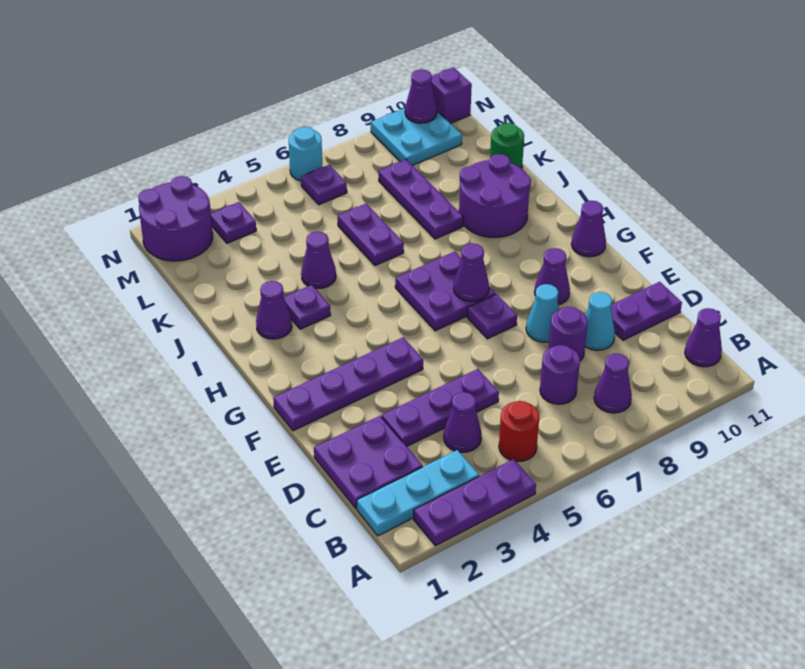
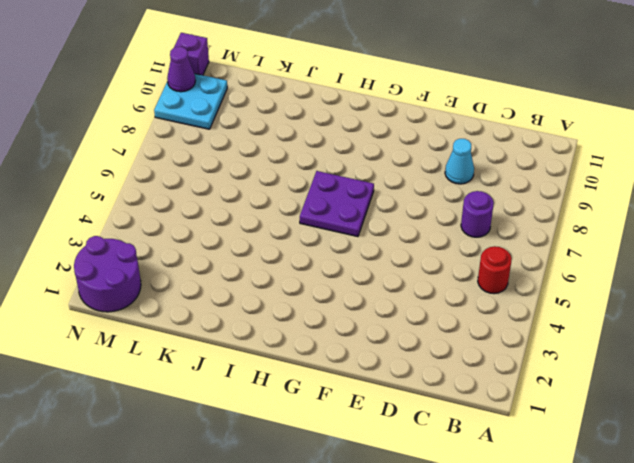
none -> purple plate A2:A4 level 1
none -> cyan plate B1:B3 level 1
none -> purple cone B8 level 1
none -> purple cone B11 level 1

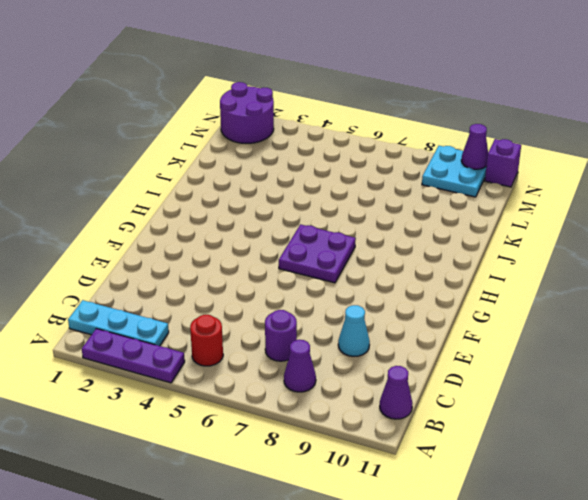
none -> purple plate C1:D2 level 1
none -> purple cone C4 level 1
none -> purple plate D3:D5 level 1
none -> purple round brick D8 level 1

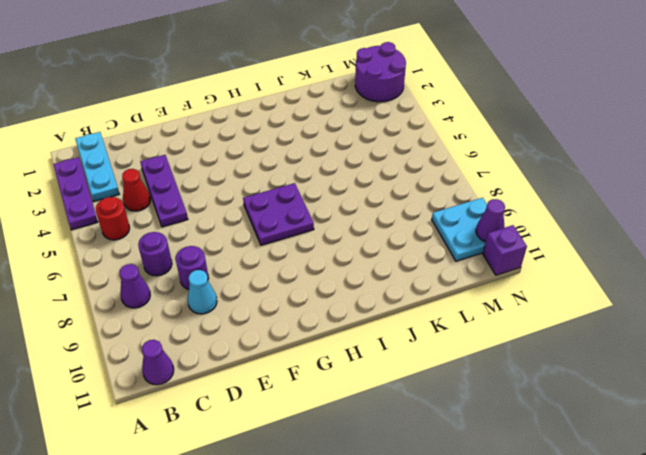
red cone C4 level 1 -> purple cone C4 level 1
none -> purple plate C1:D2 level 1
none -> purple plate D10:D11 level 1
none -> cyan cone E8 level 1
none -> purple plate F1:F4 level 1

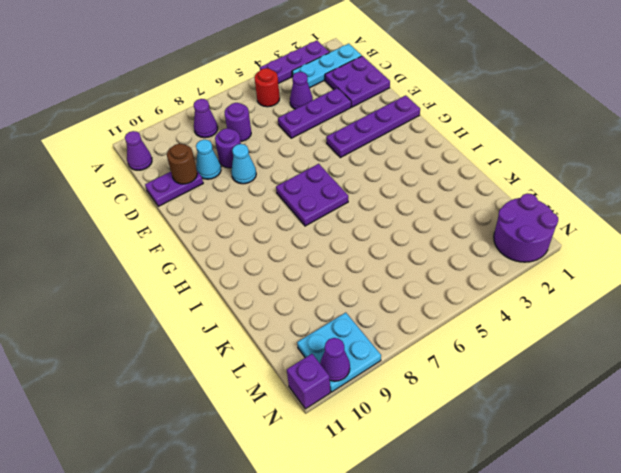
brown round brick D10 level 2 -> none
none -> purple plate F7 level 1
none -> purple cone F9 level 1
none -> purple cone G11 level 1
none -> purple cone I2 level 1

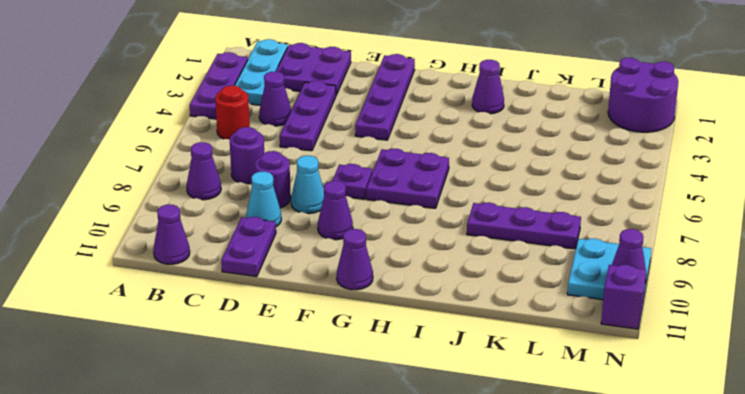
none -> purple plate I3 level 1
none -> purple round brick I9:J10 level 1
none -> purple cone J4 level 1
none -> purple plate J6:K6 level 1

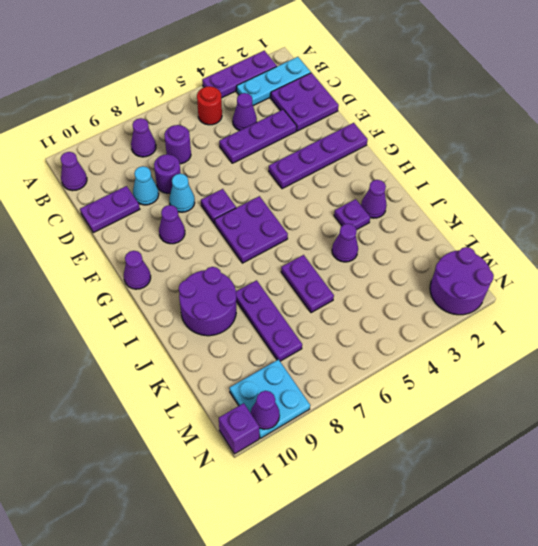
none -> green round brick K11 level 1
none -> purple plate M3 level 1
none -> purple plate M6 level 1
none -> cyan round brick N6 level 1

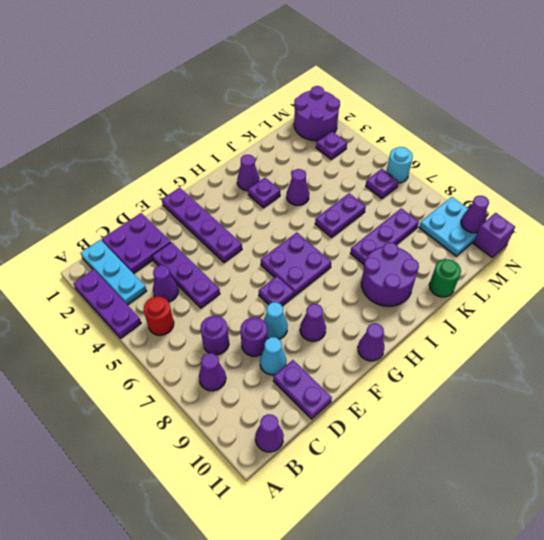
none -> purple cone G7 level 2

